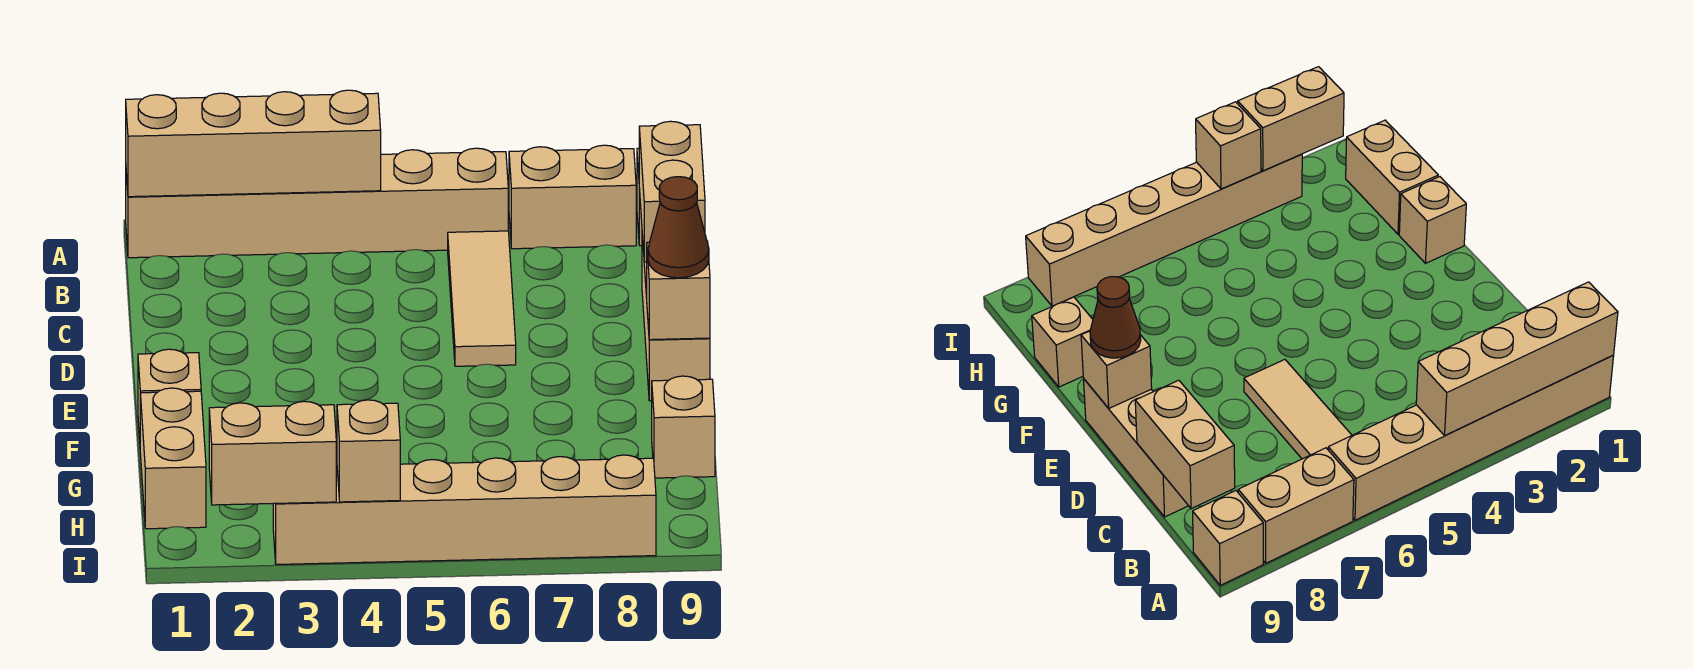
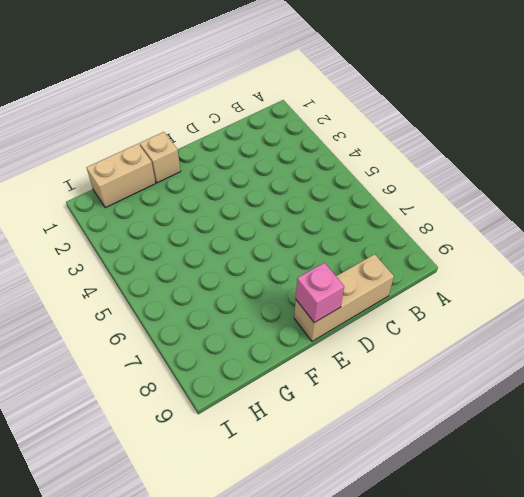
pink brick E9 level 2 -> tan brick E9 level 2
none -> tan brick A1:A6 level 1
none -> tan brick A7:A8 level 1
none -> tan brick A9 level 1

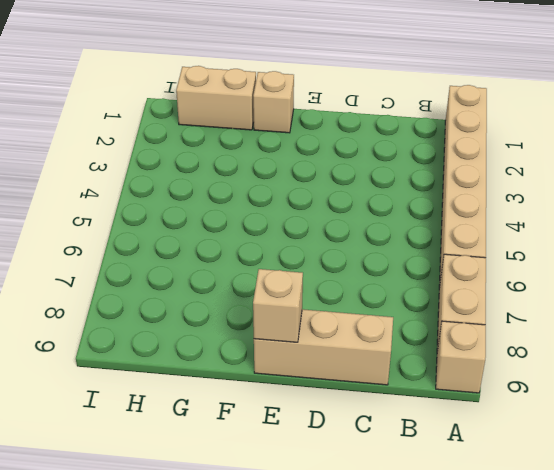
none -> tan tile B6:D6 level 1
none -> tan brick G9 level 1
none -> tan brick I3:I8 level 1

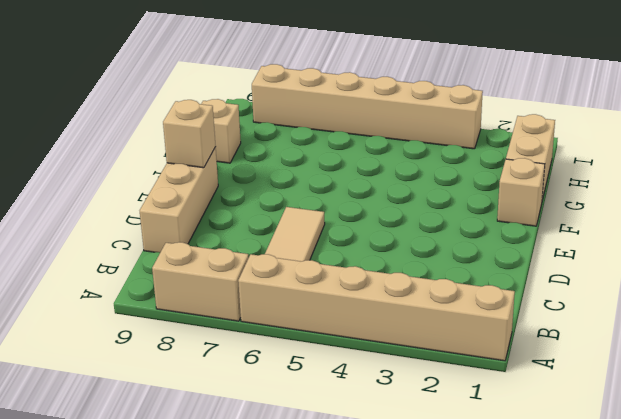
none -> tan brick A9 level 1
none -> tan brick A1:A4 level 2
none -> tan brick B9:C9 level 2

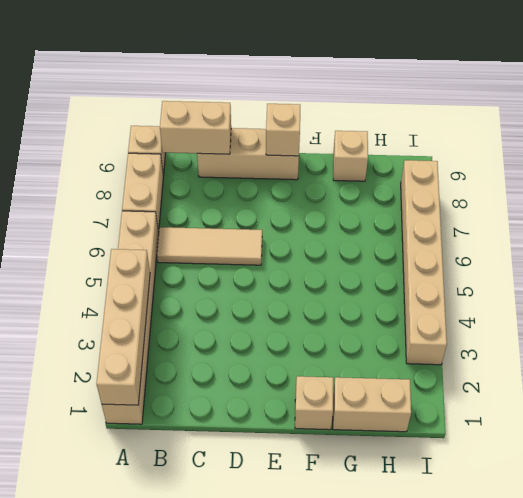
none -> tan brick I2:I3 level 2
none -> tan brick I4 level 2
none -> brown cone E9 level 3

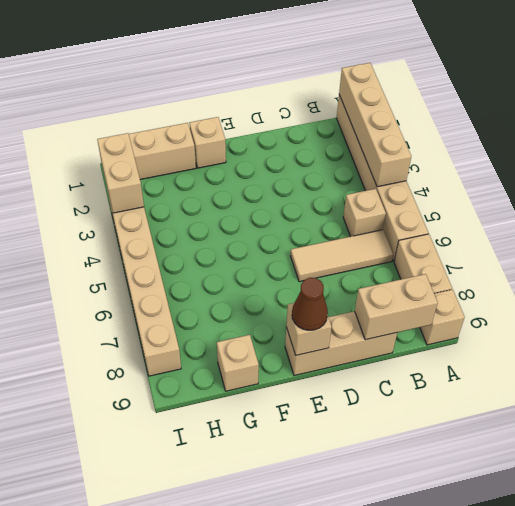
tan brick B5 level 1 -> tan brick I4 level 2

